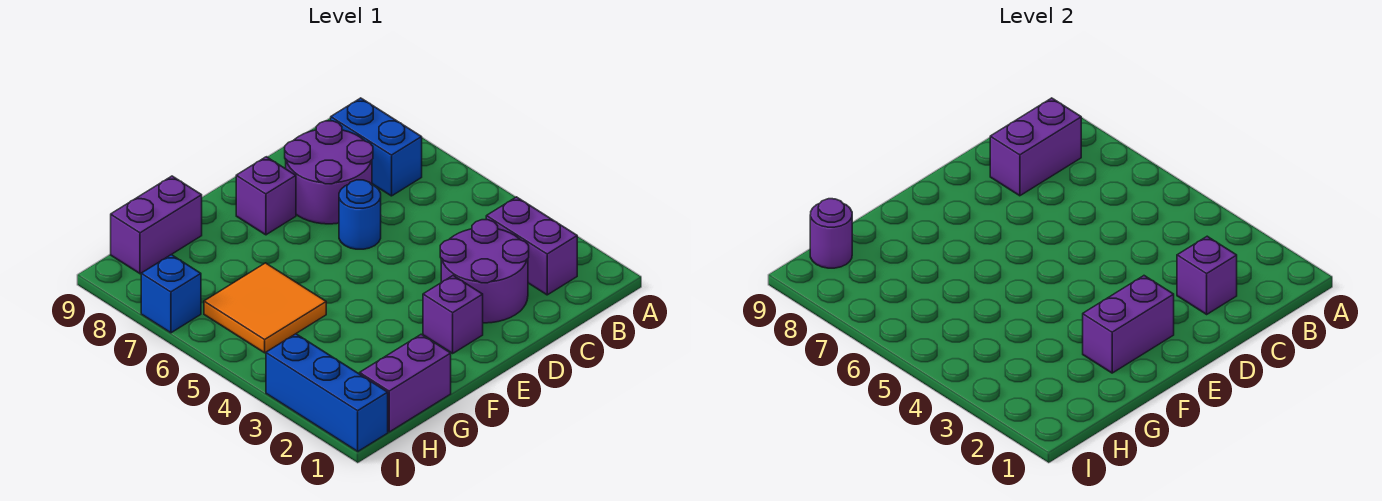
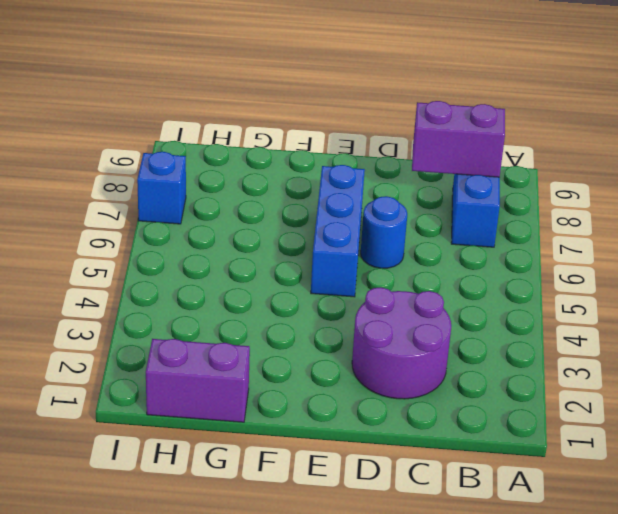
blue brick E5:E7 level 1 -> blue brick I1:I3 level 1
none -> purple brick B2:B3 level 1
none -> purple round brick C7:D8 level 1
none -> purple brick E2 level 1

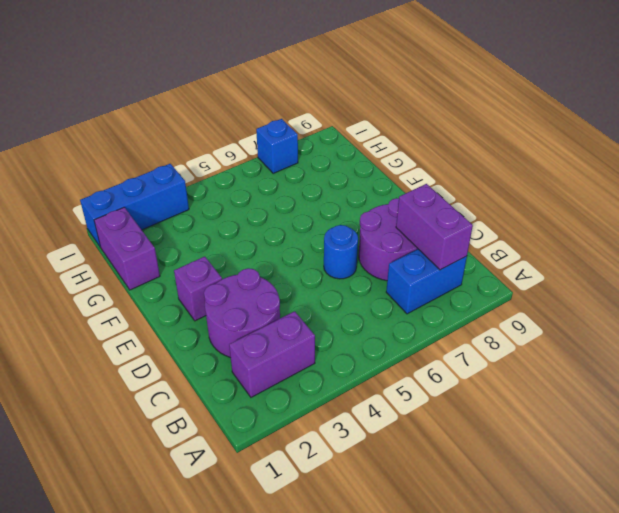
none -> purple brick E8 level 1
none -> orange tile G5:H6 level 1
none -> purple brick G9:H9 level 1

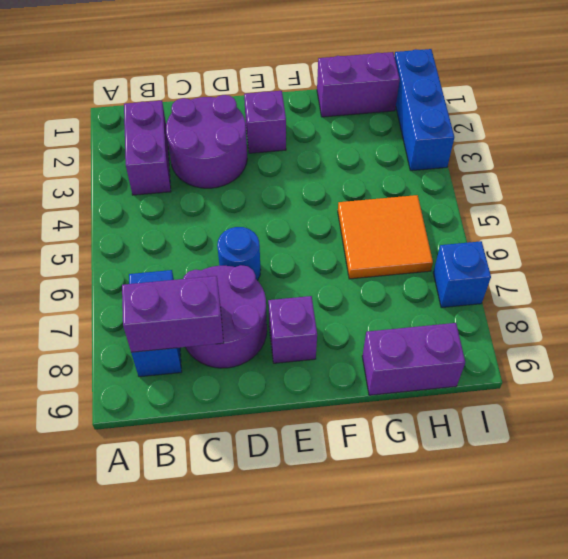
none -> purple brick C2 level 2
none -> purple brick E2:F2 level 2
none -> purple round brick H9 level 2

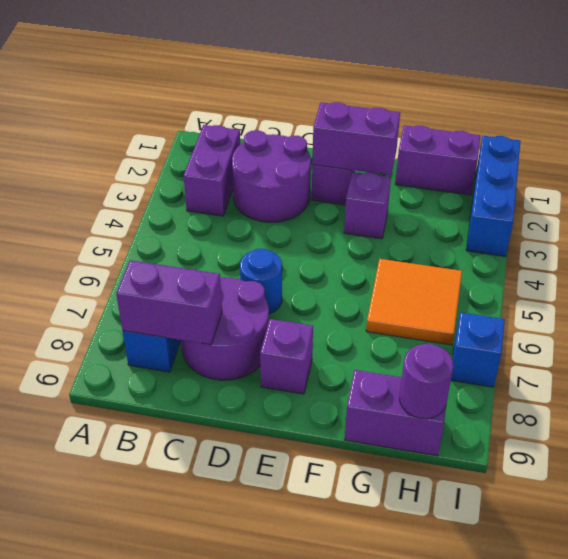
purple brick F3 level 1 -> purple brick C2 level 2

